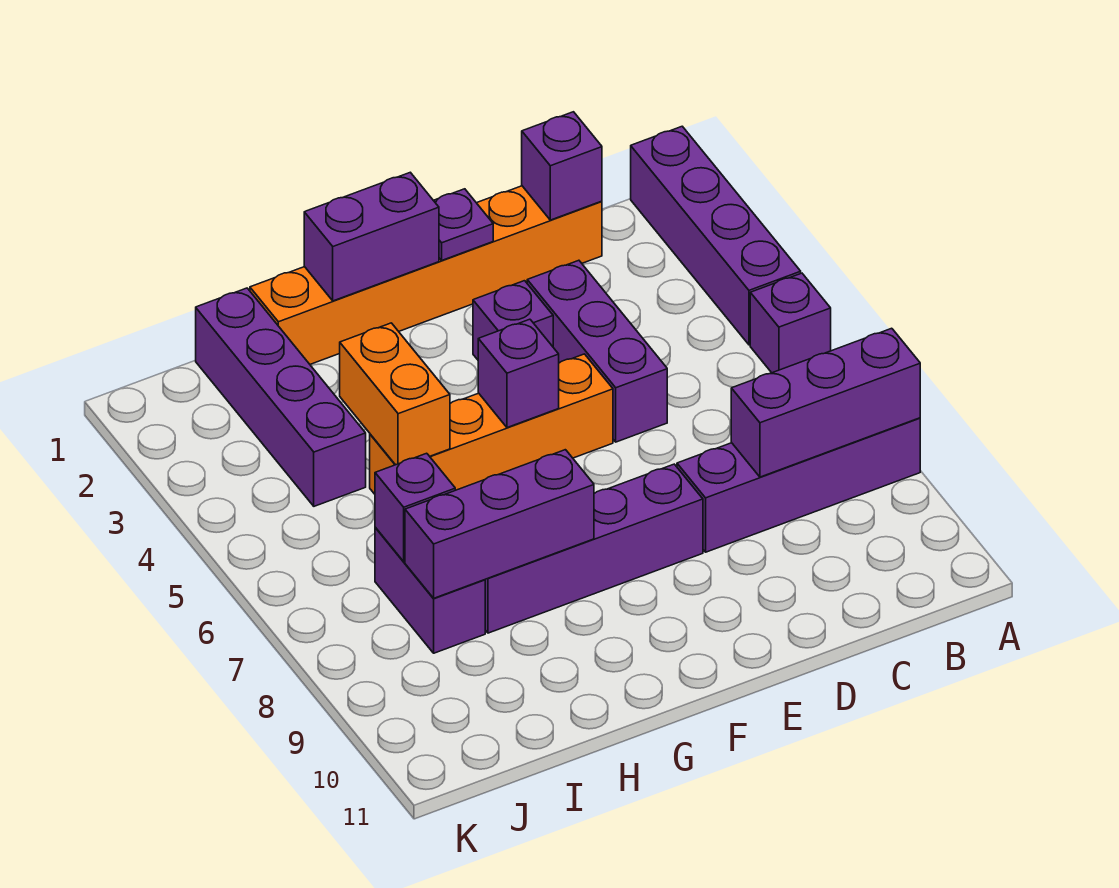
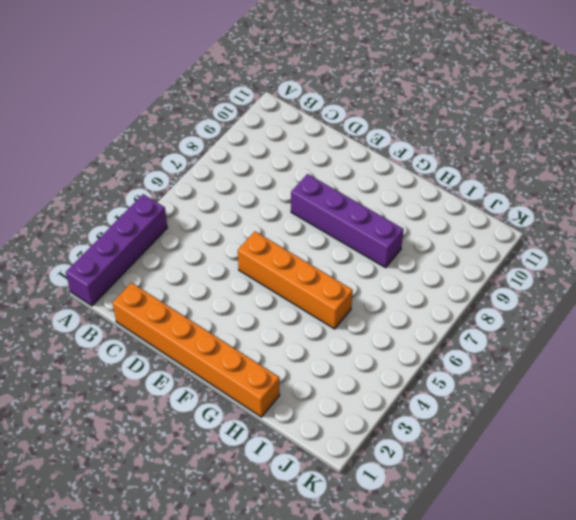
none -> purple brick A5 level 1
none -> purple brick A8:D8 level 1
none -> purple brick D3:D5 level 1

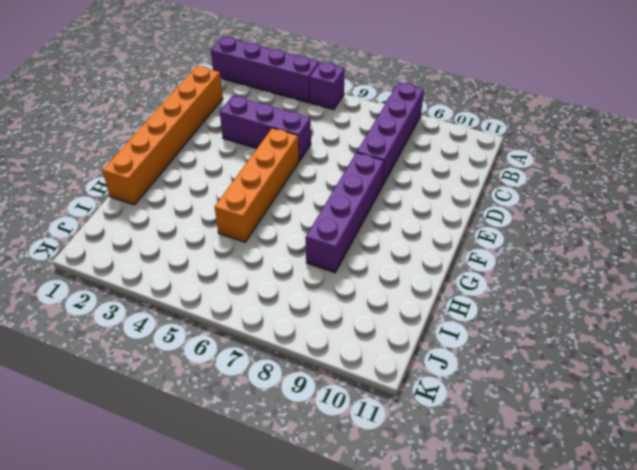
none -> purple brick E3 level 1
none -> purple brick I1:I4 level 1
none -> purple brick I7:I8 level 1

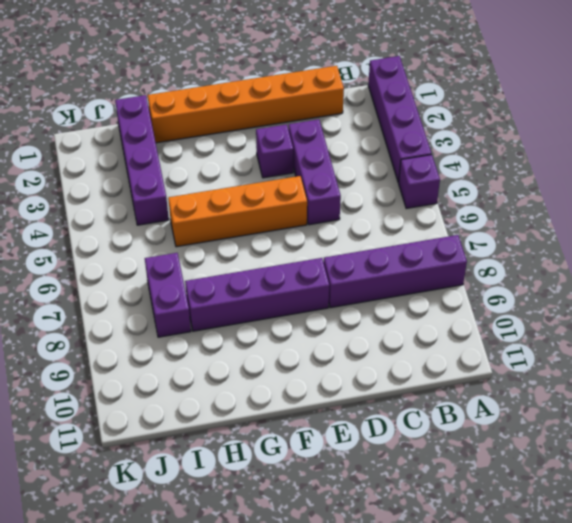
none -> purple brick A8:C8 level 2
none -> purple brick C1 level 2
none -> purple plate E1 level 2

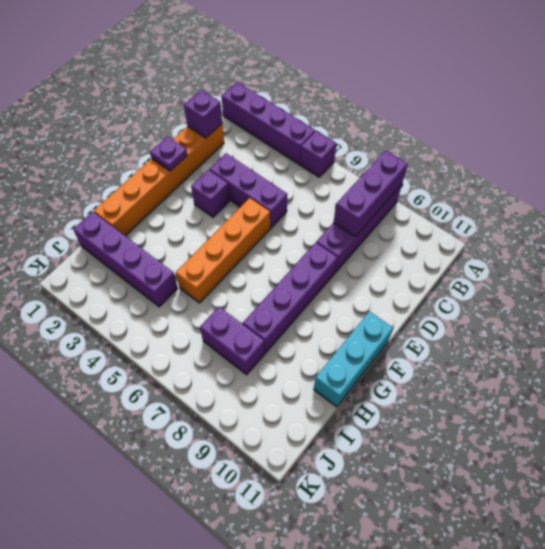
cyan brick F11:H11 level 1 -> none
none -> purple brick F1:G1 level 2
none -> purple brick F5 level 2
none -> purple brick G8:I8 level 2

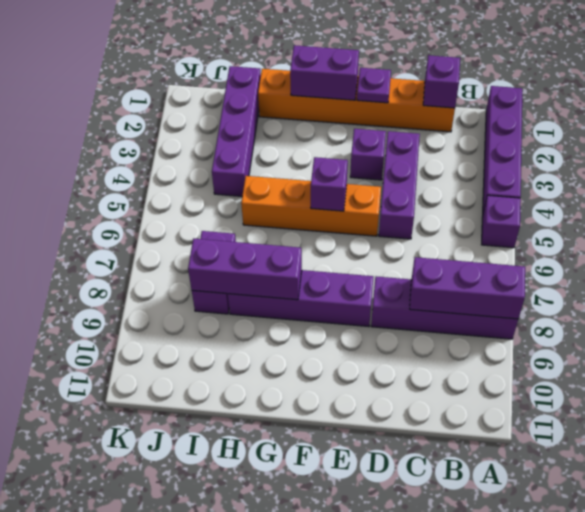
none -> orange brick H4:H5 level 2
none -> purple brick I7 level 2

